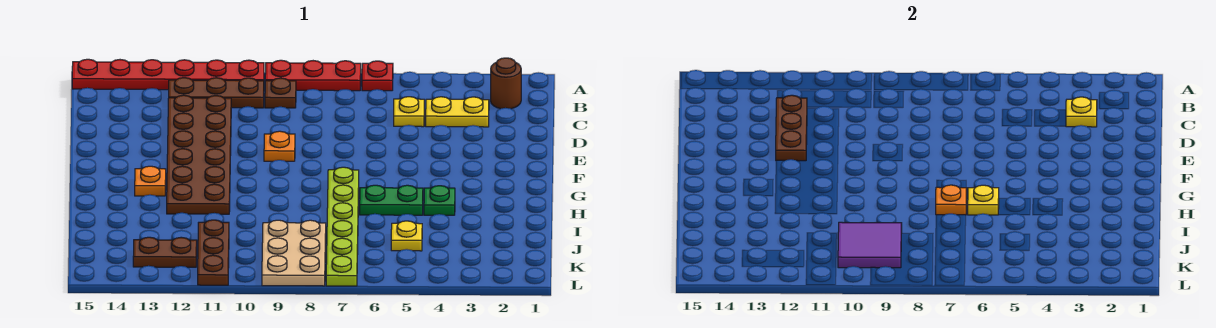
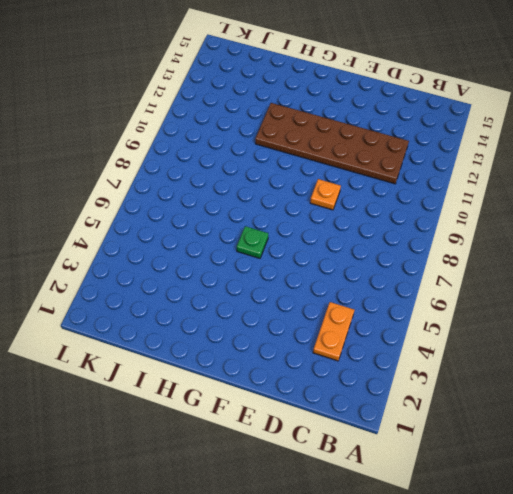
orange plate C3:C4 level 1 -> yellow plate C3:C4 level 1
green plate G6 level 1 -> green plate H4 level 1
none -> red plate A6 level 1
none -> red plate A7:A9 level 1
none -> red plate A10:A15 level 1

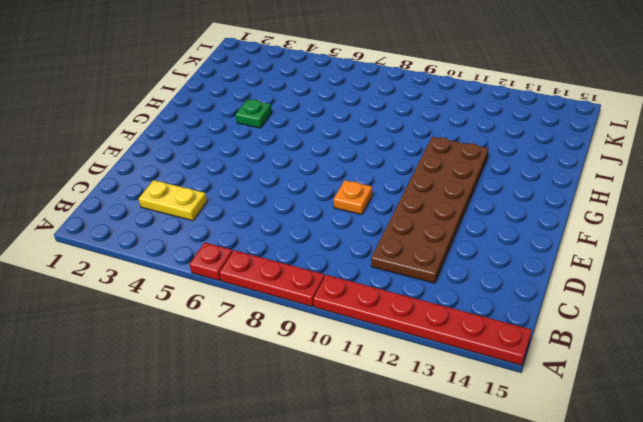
none -> brown round brick B2 level 1
none -> brown plate B9 level 1
none -> brown plate B10:B12 level 1

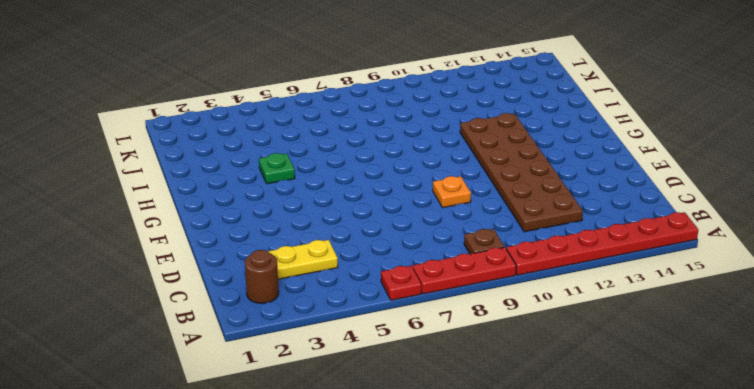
none -> brown plate B10:B12 level 1
none -> yellow plate C5 level 1
none -> lime plate G7:L7 level 1

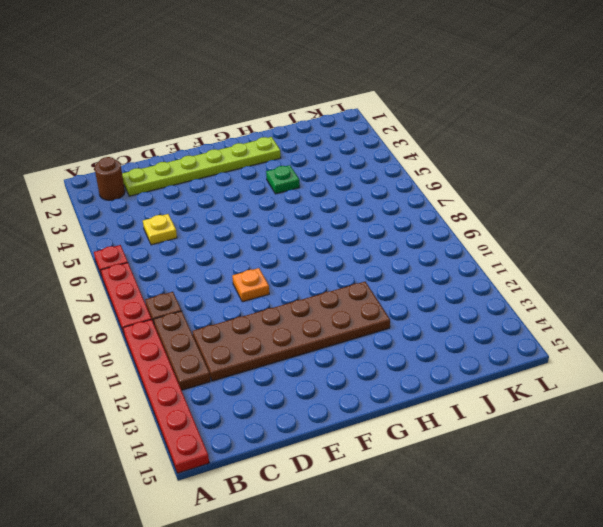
lime plate C2:H2 level 1 -> lime plate G7:L7 level 1
none -> yellow plate C3:C4 level 1
none -> orange plate G13 level 1
none -> green plate H5:H6 level 1

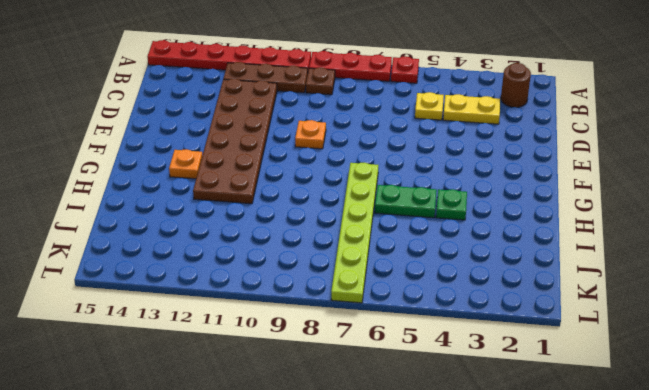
none -> yellow plate J5 level 1
none -> tan plate J8:L9 level 1
none -> brown plate J11:L11 level 1

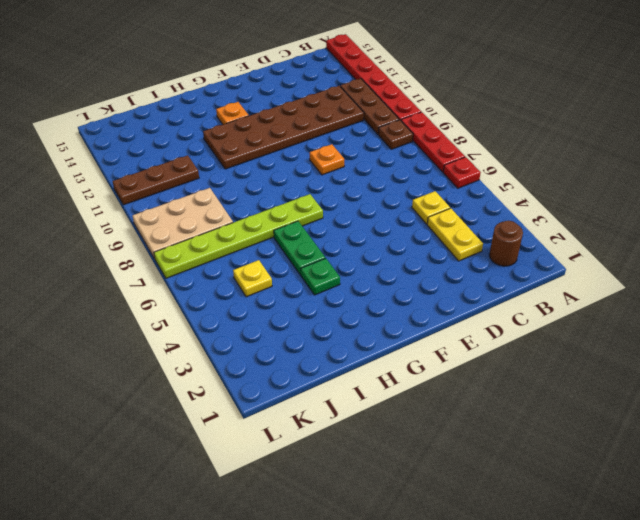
none -> brown plate K12:K13 level 1
none -> yellow plate C3 level 2
none -> brown plate C12:E12 level 2

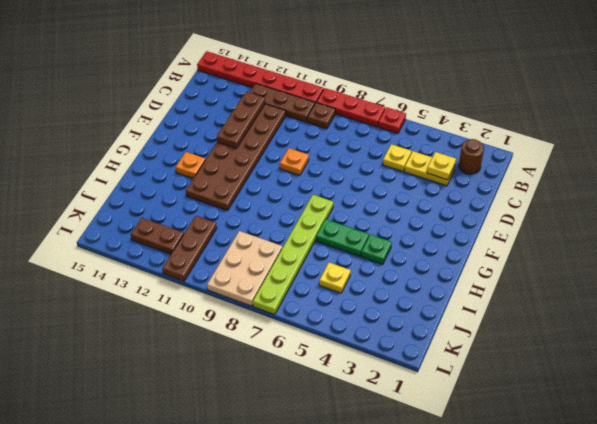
none -> yellow plate H6 level 2
none -> orange plate H7 level 2
none -> purple tile J9:K10 level 2

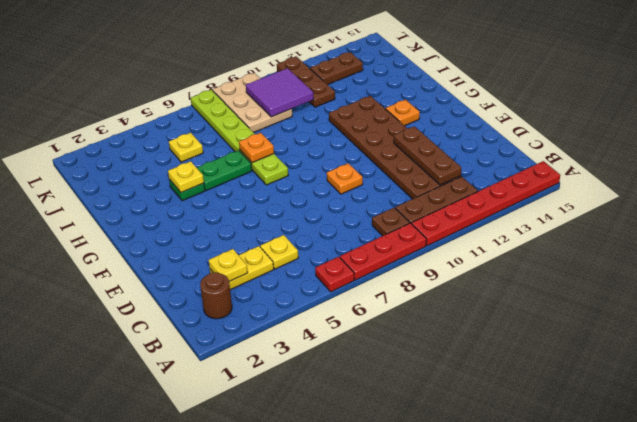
yellow plate H4 level 2 -> yellow plate H6 level 2

